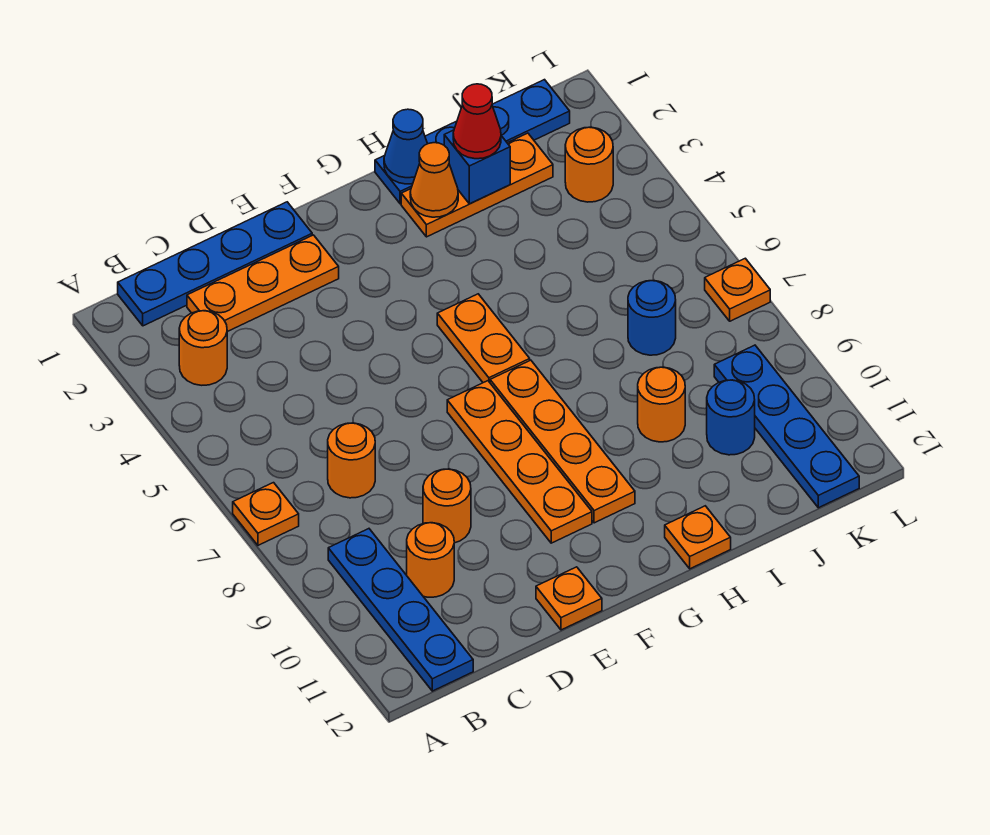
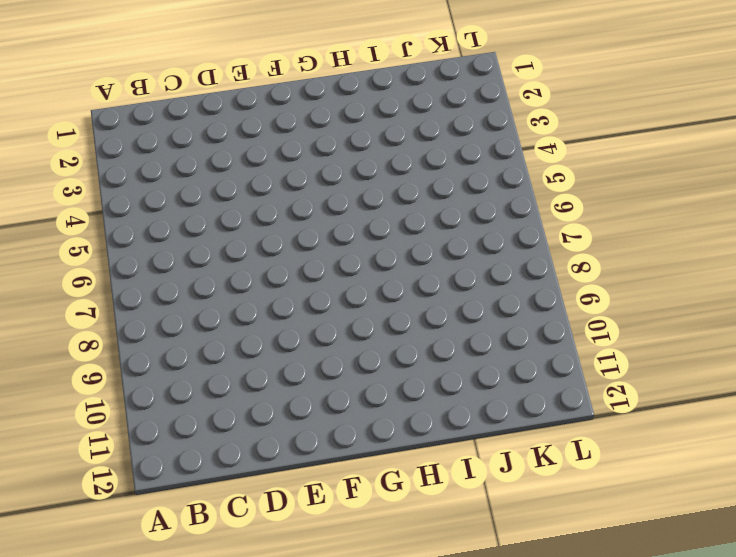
none -> orange plate A7 level 1
none -> blue plate B1:E1 level 1
none -> orange round brick B3 level 1

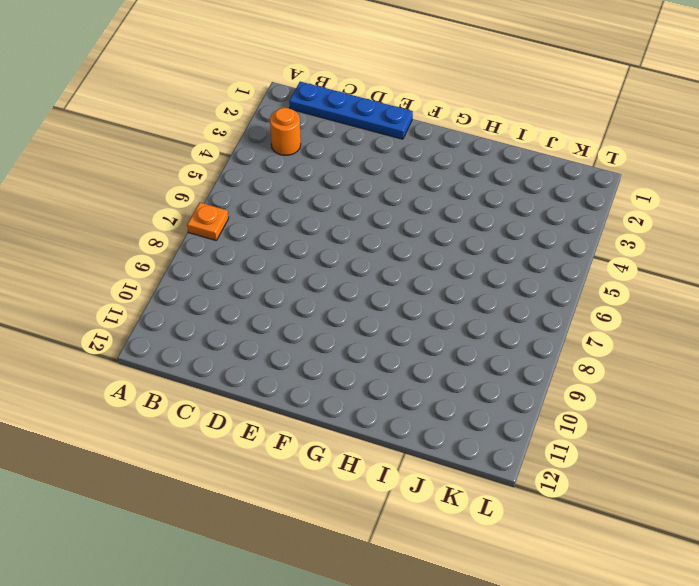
none -> blue plate B9:B12 level 1
none -> orange plate C2:E2 level 1
none -> orange round brick C7 level 1

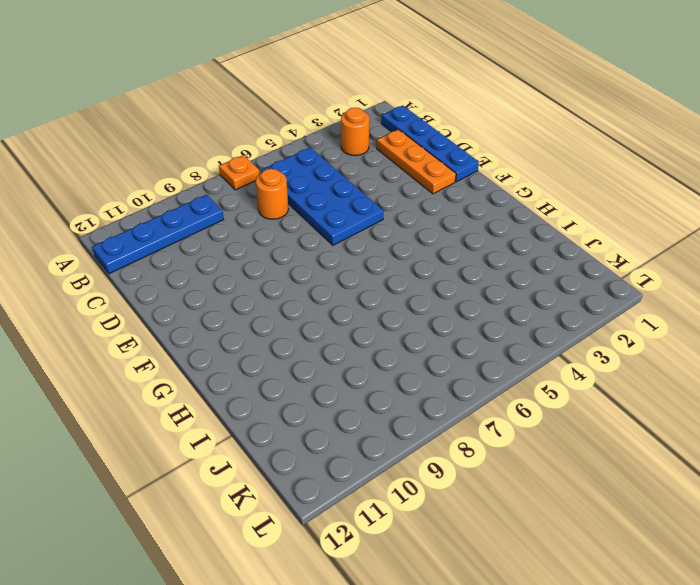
blue plate B5:E6 level 1 -> none
none -> orange round brick C10 level 1
none -> orange round brick D9 level 1
none -> orange plate E12 level 1

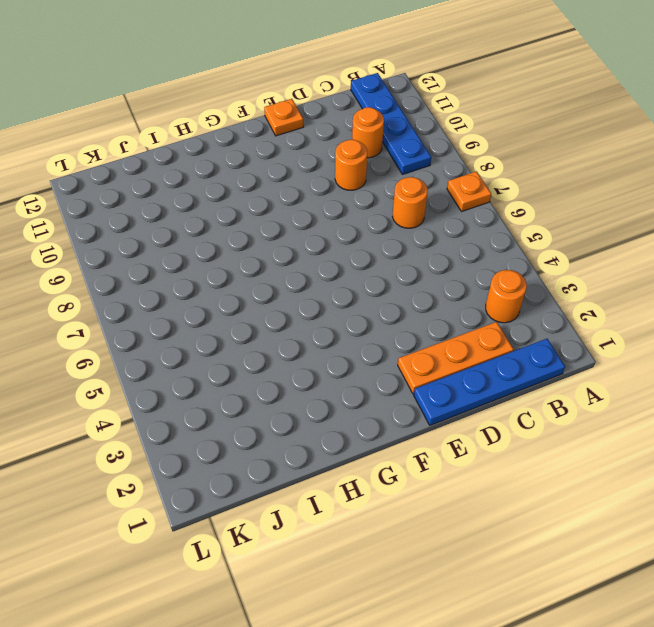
none -> orange plate F7:F10 level 1
none -> orange plate G5:G6 level 1
none -> orange plate G7:G10 level 1

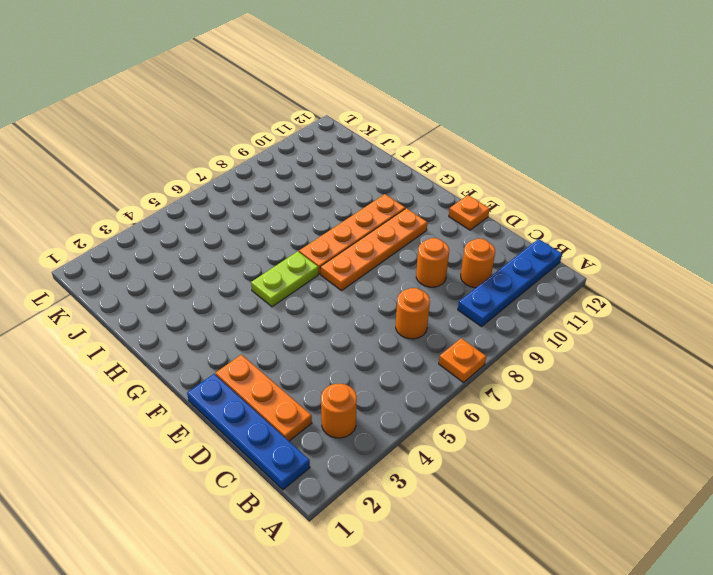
lime plate G5:G6 level 1 -> orange plate G5:G6 level 1
none -> blue plate H1:K1 level 1
none -> orange plate H2:J2 level 1
none -> orange plate H12 level 1

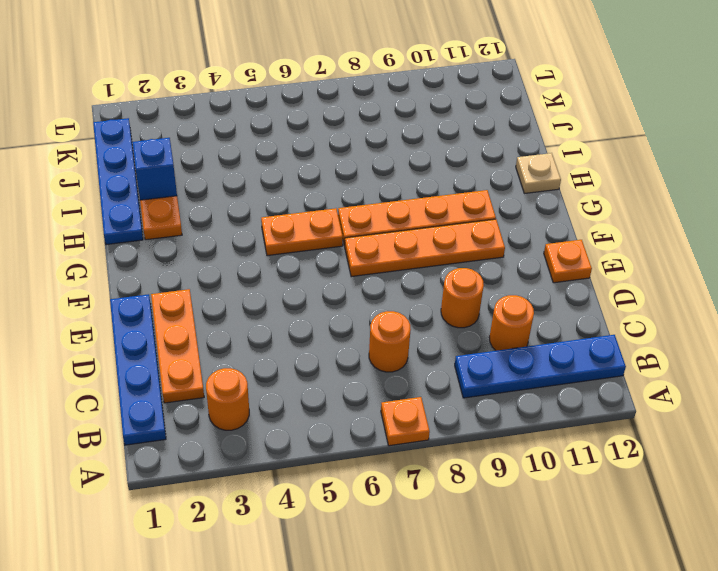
tan plate H12 level 1 -> orange plate H12 level 1
none -> orange round brick I9 level 1
none -> blue round brick J7 level 1
none -> blue round brick J10 level 1

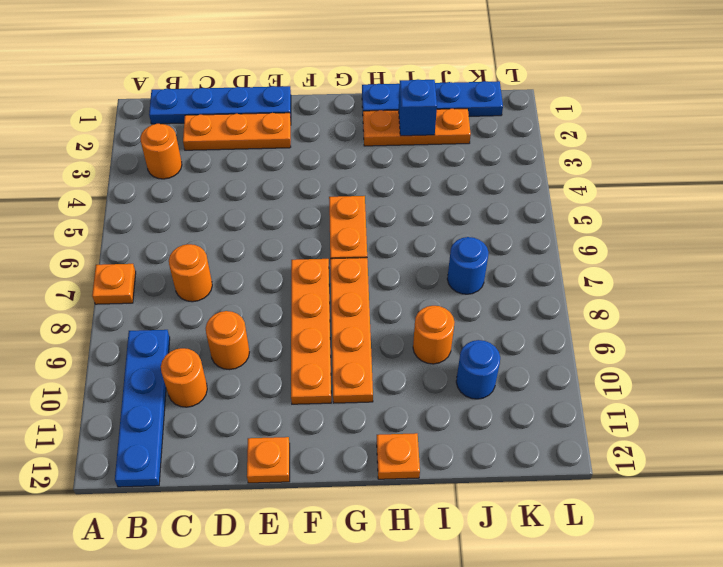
none -> orange round brick K3 level 1
none -> blue plate K9:K12 level 1
none -> orange plate L7 level 1

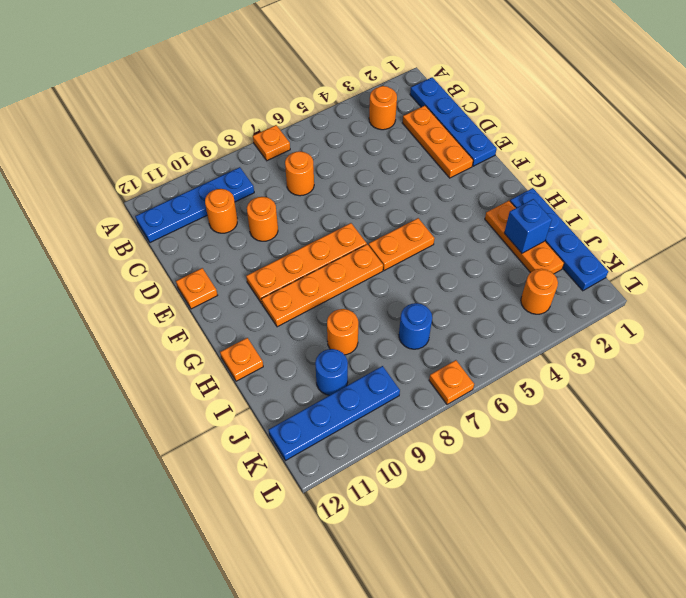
none -> blue cone H1 level 2
none -> orange cone H2 level 2
none -> red cone I2 level 3

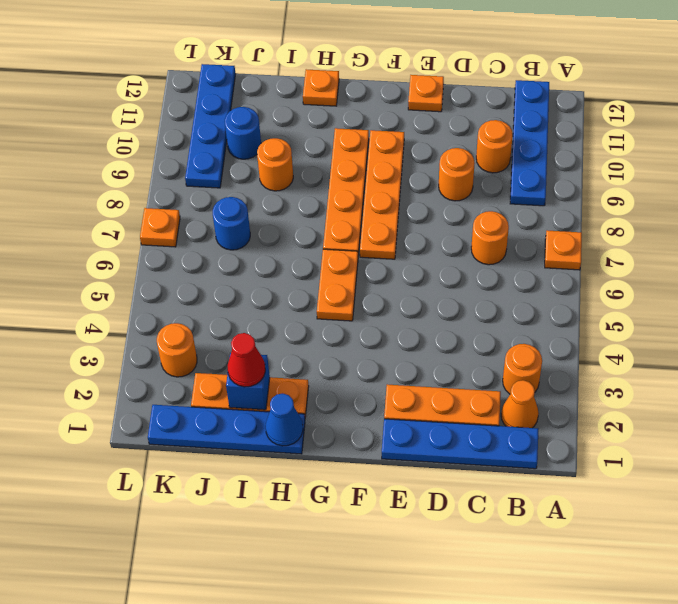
orange cone B2 level 1 -> orange cone H2 level 2

